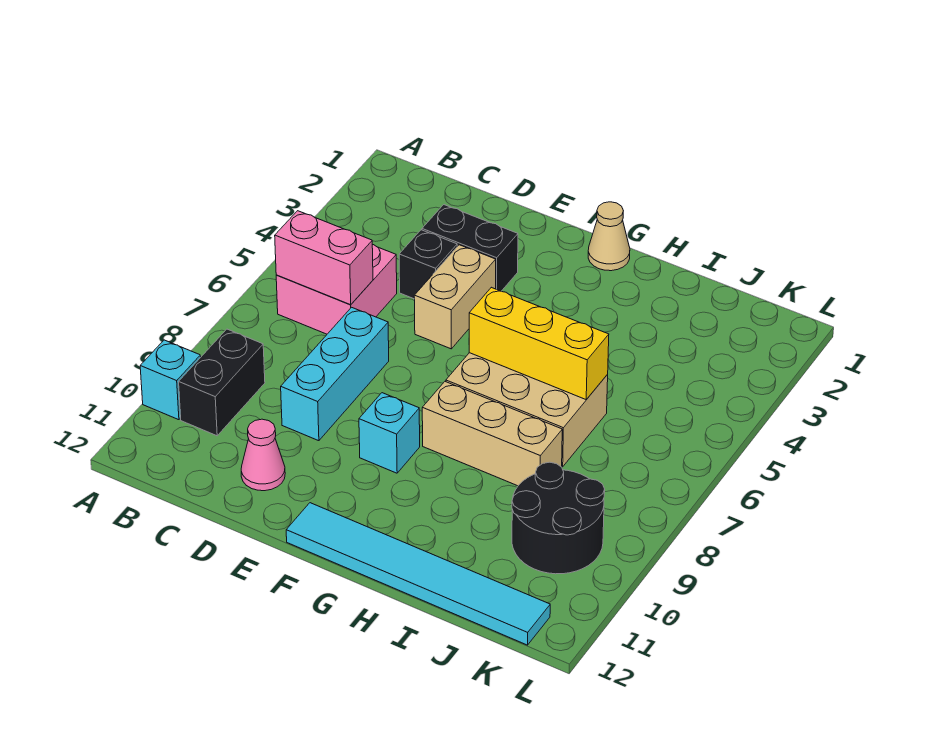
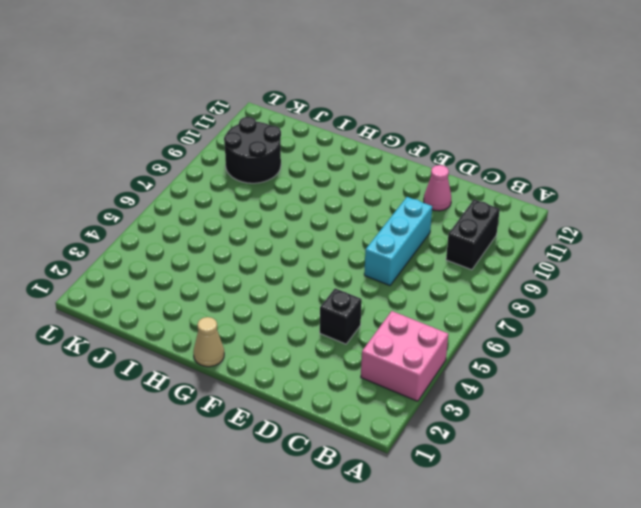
pink brick A3:B4 level 1 -> pink brick B5:C6 level 1
none -> cyan brick A10 level 1
none -> black brick D3:E3 level 1
none -> tan brick E4:E5 level 1

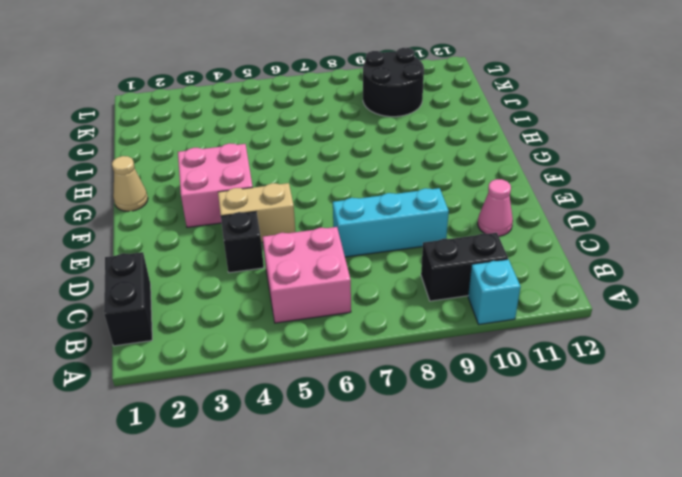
black brick B1:C1 level 1 -> black brick D3:E3 level 1
pink brick F3:G4 level 1 -> none
none -> cyan brick F9 level 1
none -> cyan tile F12:K12 level 1
none -> tan brick G6:I7 level 1

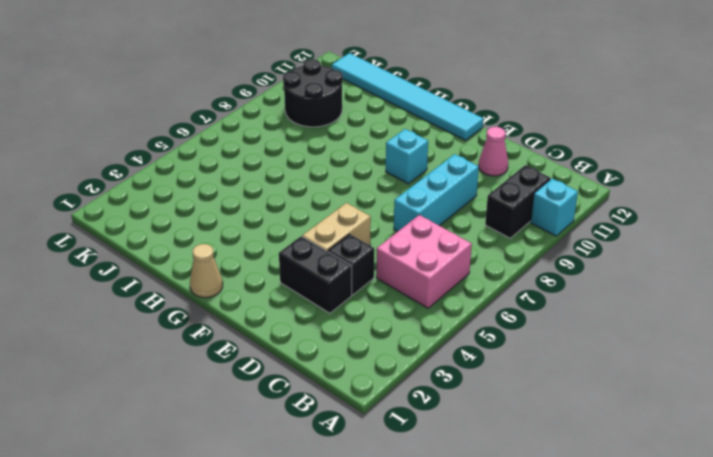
none -> tan brick G6:I7 level 1
none -> tan brick G8:I8 level 1
none -> pink brick B6:C6 level 2

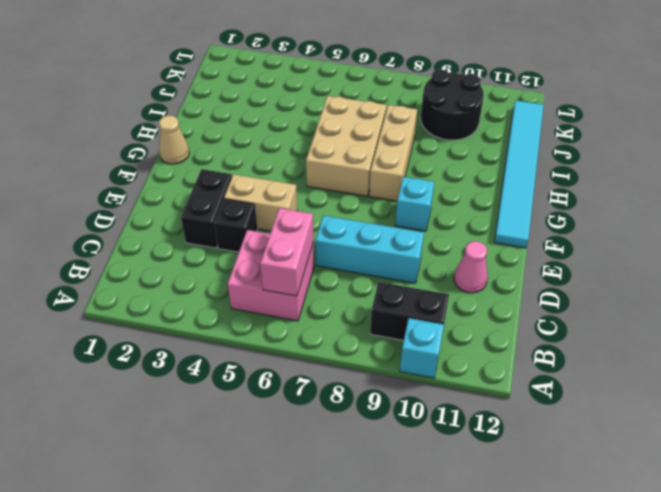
none -> yellow brick G6:I6 level 2

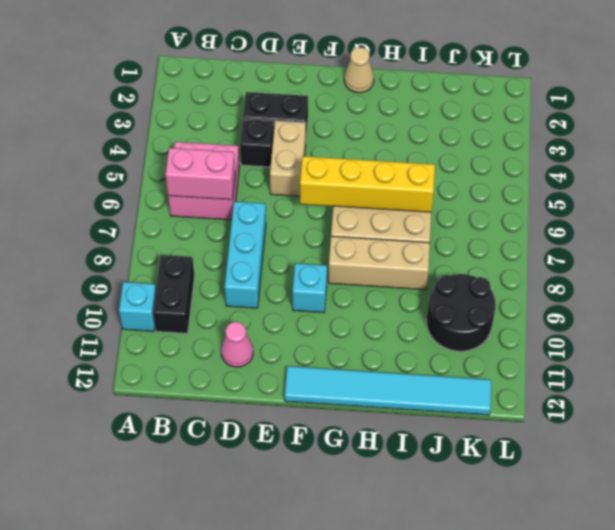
yellow brick F6:I6 level 2 -> yellow brick G6:I6 level 2

